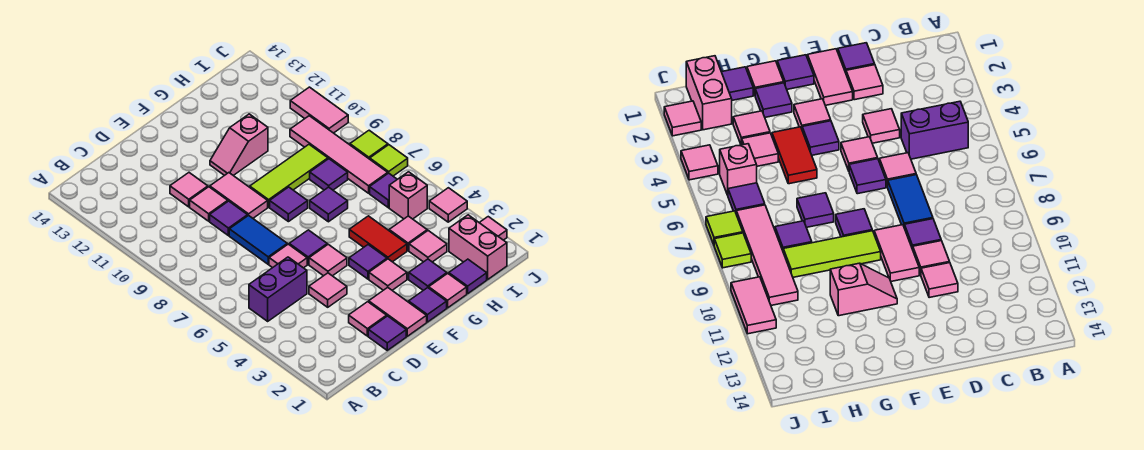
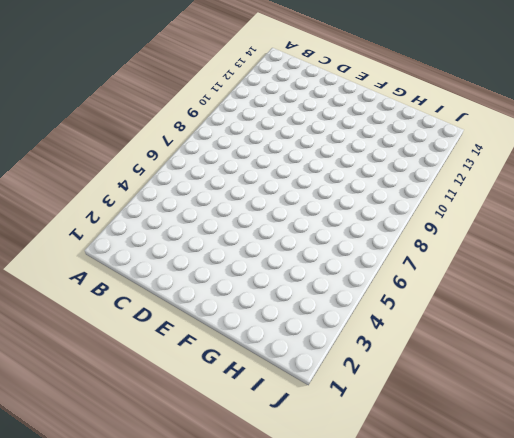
none -> purple brick B5:C5 level 1
none -> purple tile D1 level 1
none -> pink tile D2 level 1
none -> pink tile D4 level 1

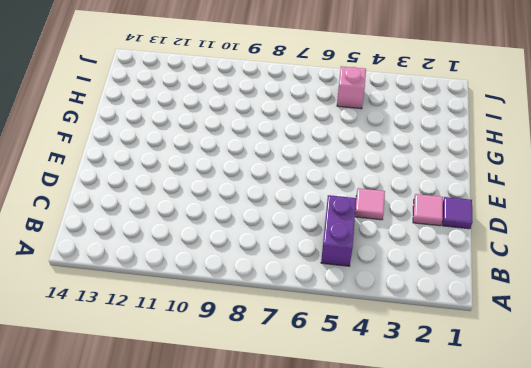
none -> pink tile D6 level 1
none -> blue tile D7:D8 level 1
none -> purple tile D9 level 1
none -> pink tile D10 level 1

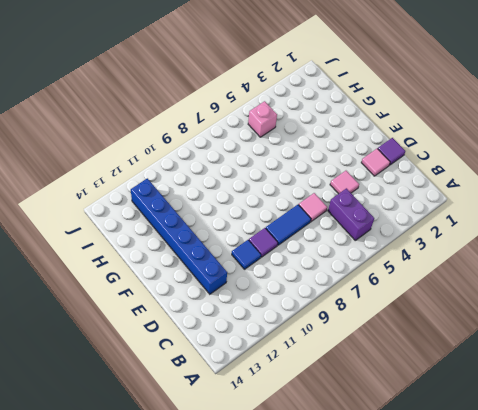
blue tile D10 level 1 -> pink tile D10 level 1
blue brick D12:I12 level 1 -> none
none -> pink tile D11 level 1
none -> pink tile E1:E2 level 1
none -> pink tile E5 level 1
none -> purple tile E6 level 1

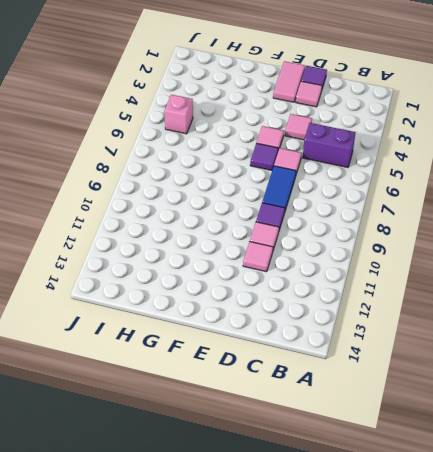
none -> pink tile E9:E10 level 1
none -> purple tile F1 level 1
none -> pink tile F3 level 1
none -> purple tile F4 level 1

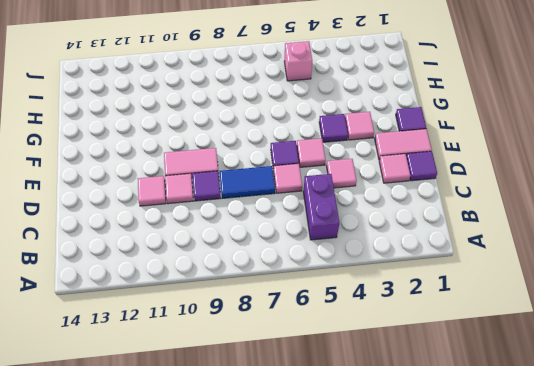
none -> purple tile F8 level 1
none -> lime tile F9:H9 level 1
none -> pink slope F11:G11 level 1 top G
none -> pink tile G1 level 1

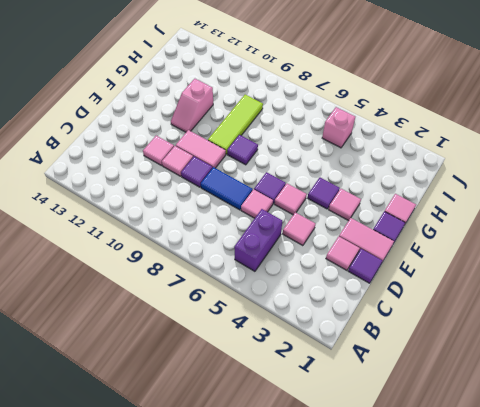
none -> purple tile G2 level 1
none -> red tile G4:G5 level 1
none -> purple tile G7 level 1
none -> purple tile H1 level 1

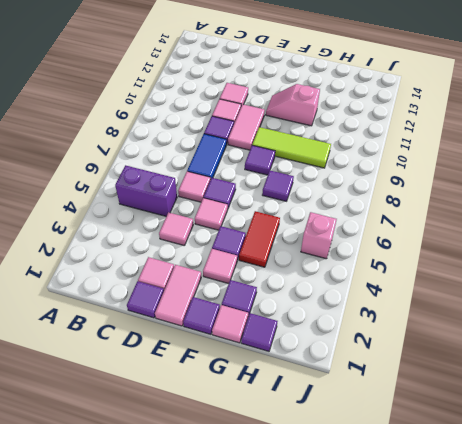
none -> pink tile H3 level 1
none -> pink tile H4 level 1
none -> purple tile H8 level 1
none -> pink brick I1:I2 level 1

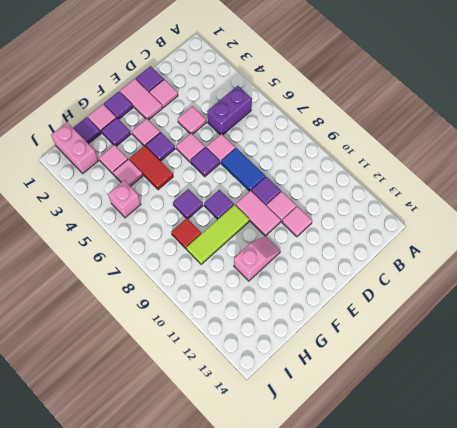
red tile H8 level 1 -> purple tile H8 level 1
none -> purple tile I6 level 1
none -> pink tile I7:I10 level 1
none -> pink tile J2 level 1
none -> pink tile J4 level 1

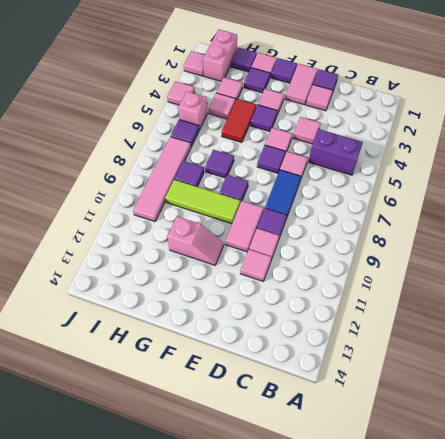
none -> lime tile J7 level 1
none -> lime tile J8 level 1
none -> pink tile J10:J11 level 1

